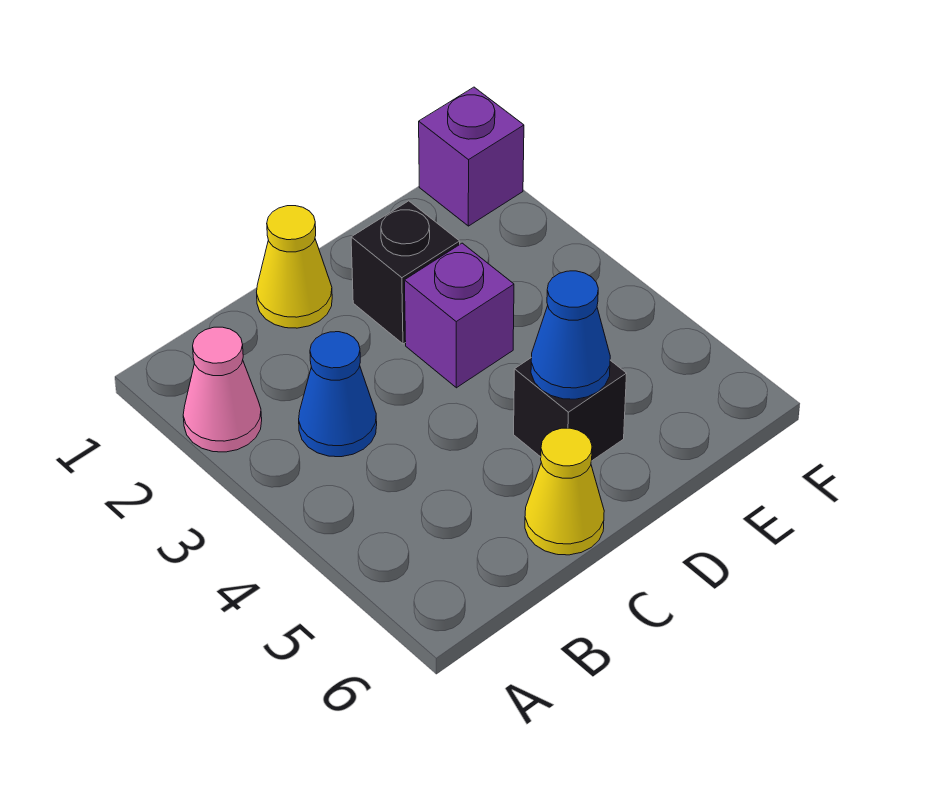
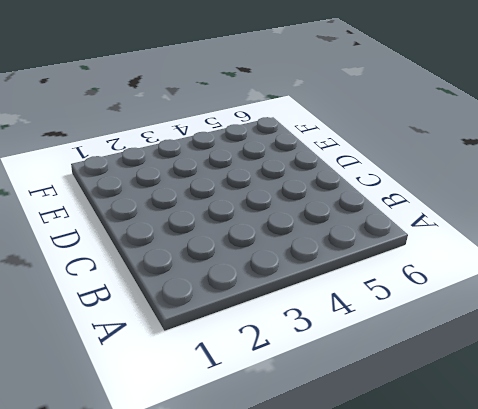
none -> pink cone A2 level 1
none -> blue cone B3 level 1

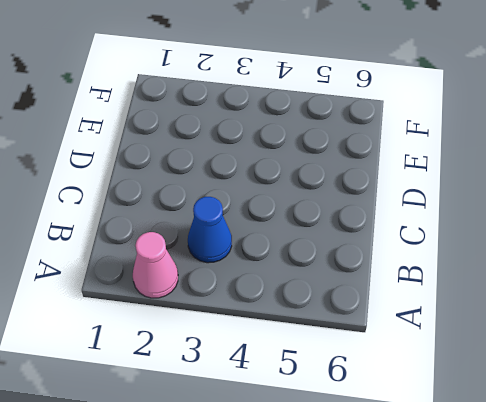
none -> yellow cone C1 level 1
none -> yellow cone C6 level 1

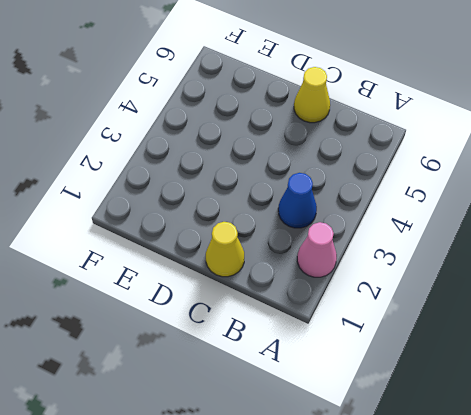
none -> black brick D2 level 1
none -> purple brick D3 level 1

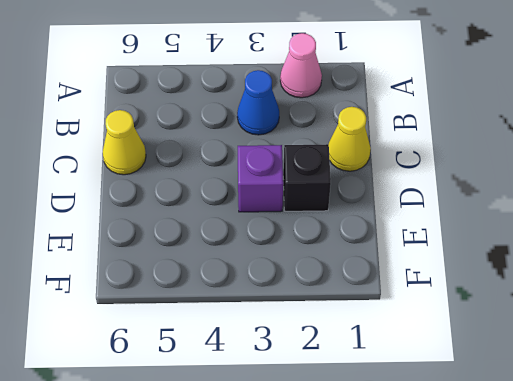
none -> black brick D5 level 1
none -> purple brick F1 level 1

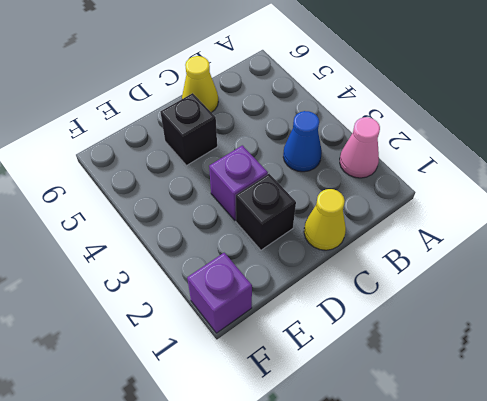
none -> blue cone D5 level 2

